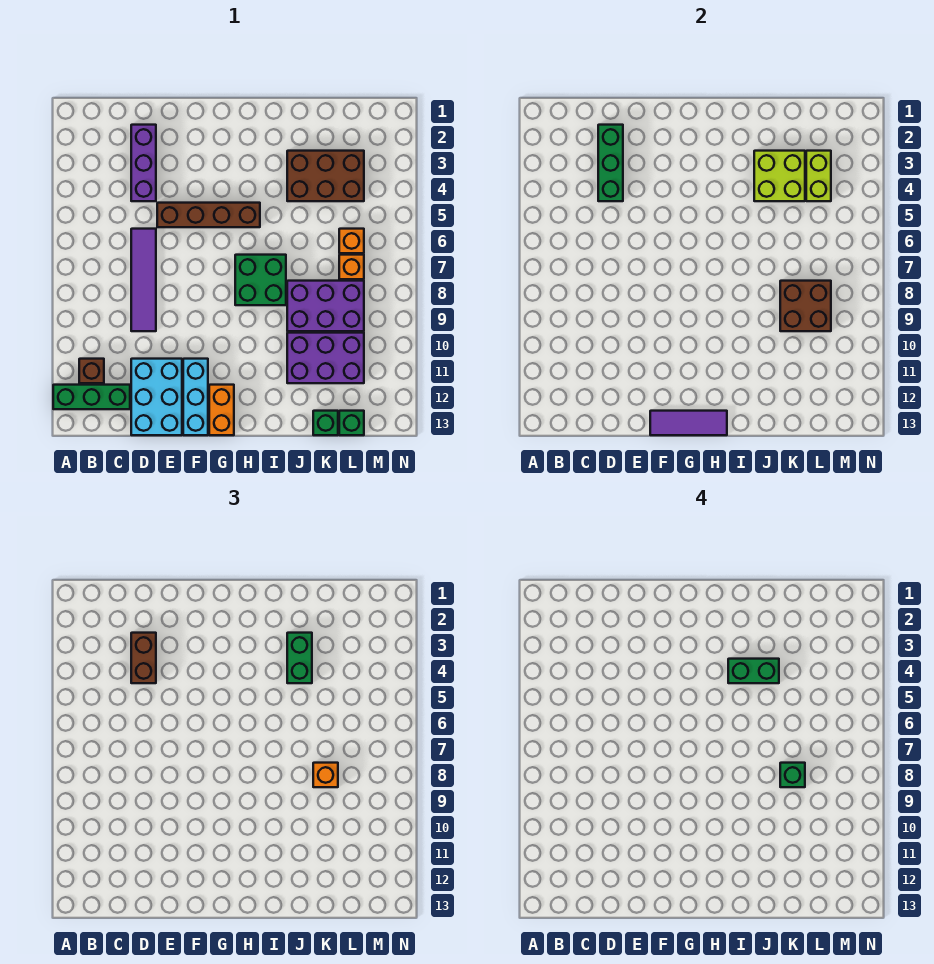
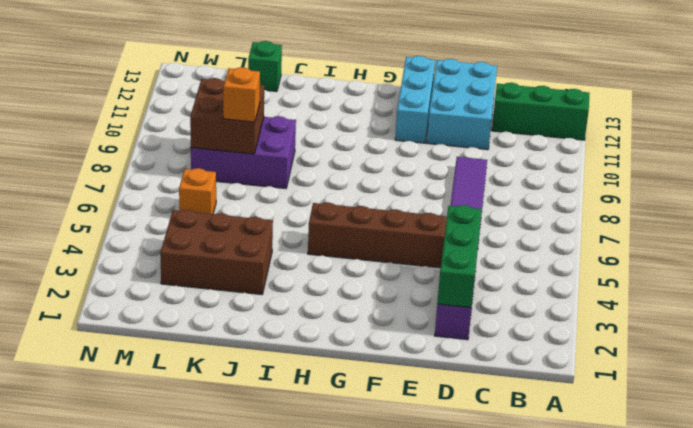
none -> brown brick B11 level 1
none -> orange brick G12:G13 level 1
none -> green brick H7:I8 level 1

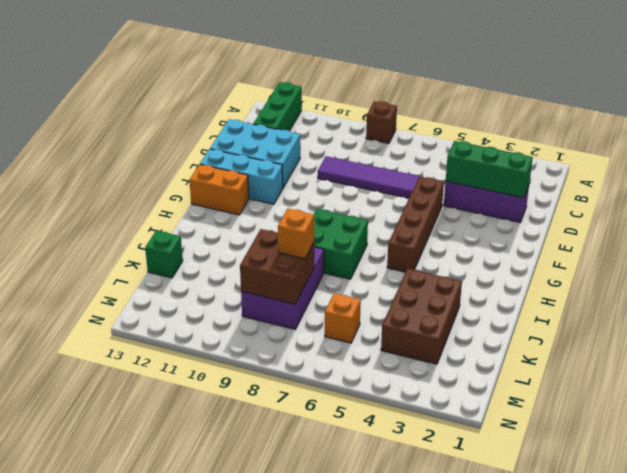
brown brick A8 level 1 -> brown brick B11 level 1
none -> purple brick J10:L11 level 1
none -> orange brick L7 level 1
none -> green brick L13 level 1

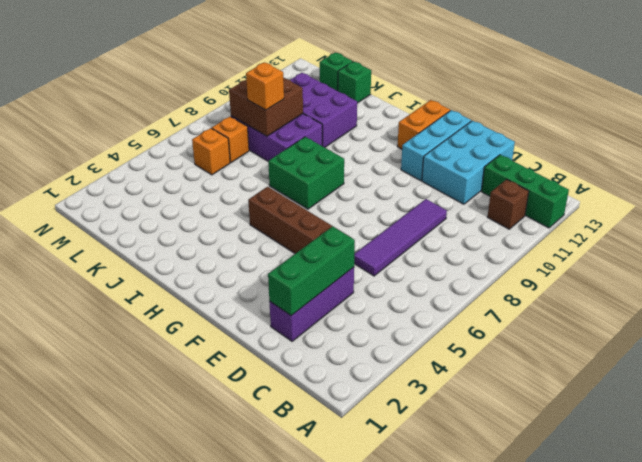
none -> brown brick J3:L4 level 1
none -> purple tile F13:H13 level 2
none -> lime brick J3:K4 level 2

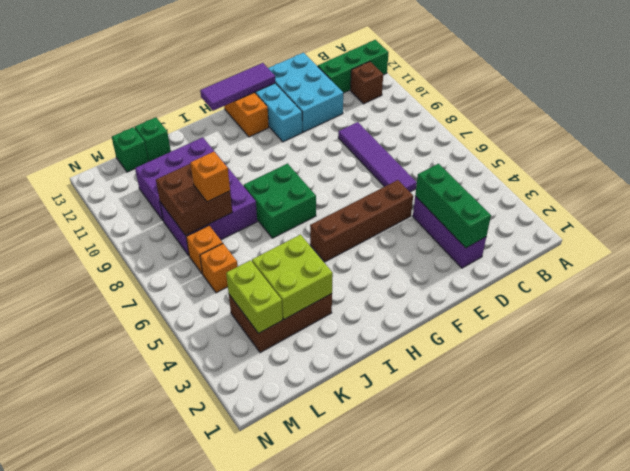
none -> brown brick D3:D4 level 3
none -> green brick J3:J4 level 3
none -> green brick I4:J4 level 4

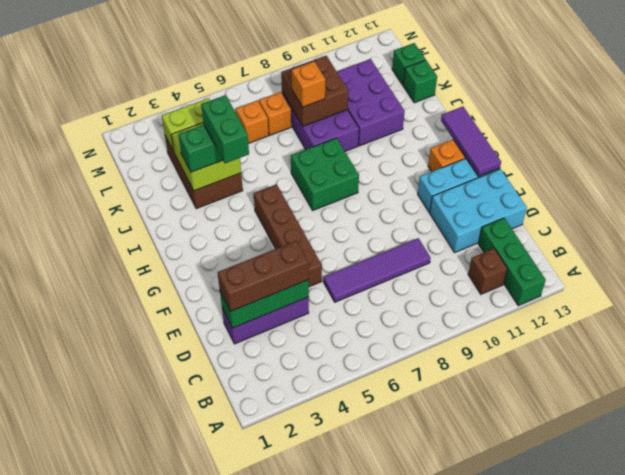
brown brick D2:D4 level 3 -> brown brick D3:D4 level 3
none -> green brick K8 level 4

